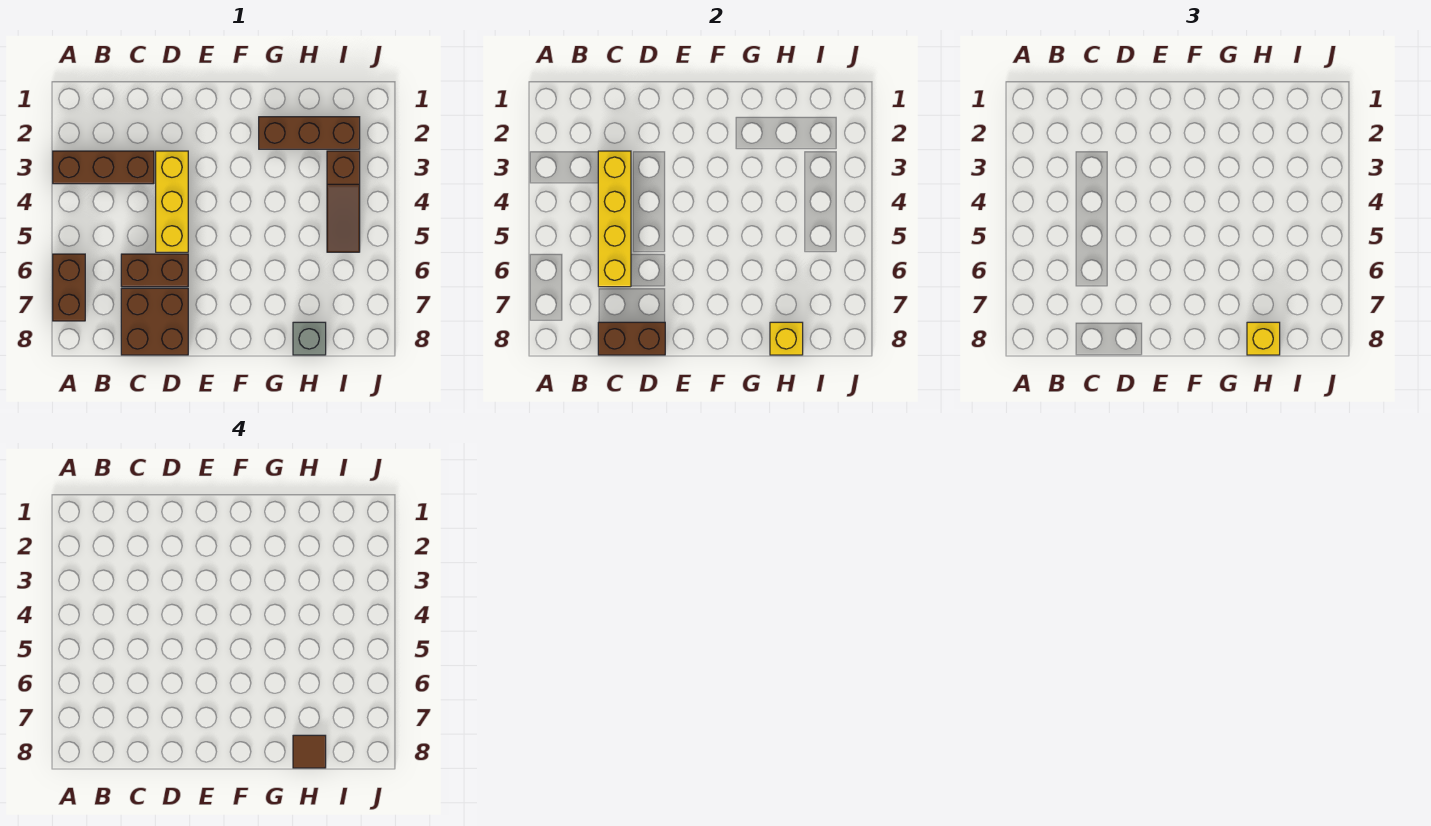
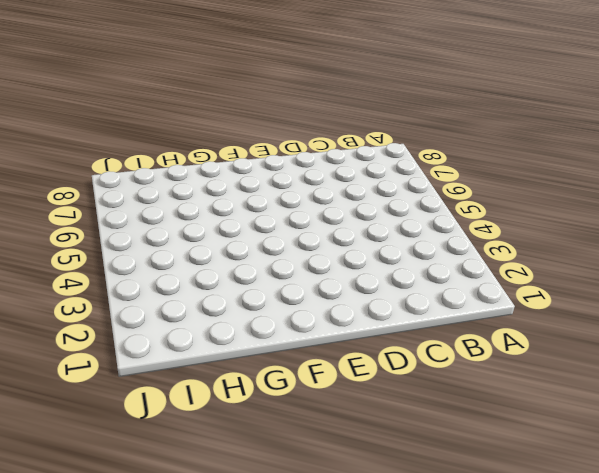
none -> brown brick A3:C3 level 1
none -> brown brick A6:A7 level 1
none -> brown brick C6:D6 level 1

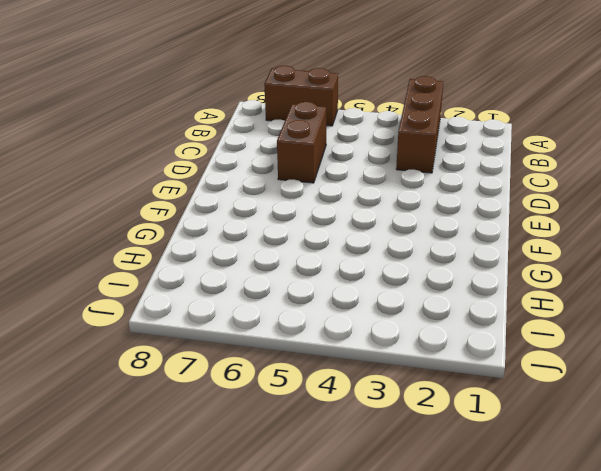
none -> brown brick C7:D8 level 1
none -> yellow brick D3:D5 level 1
none -> brown brick G2:I2 level 1

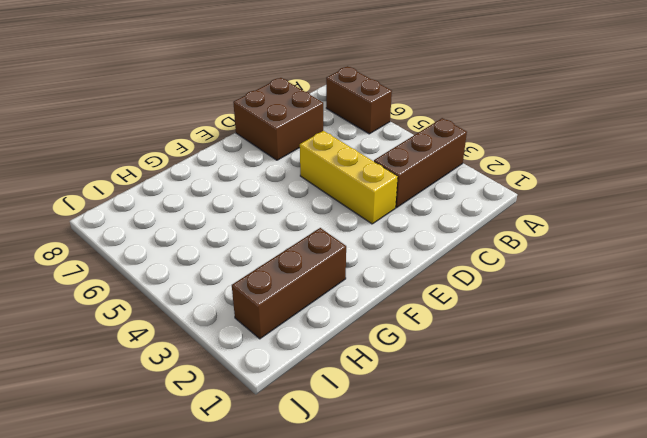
none -> brown brick C6:D6 level 1
none -> grey brick H8 level 1
none -> brown slope I3:I5 level 1 top 3

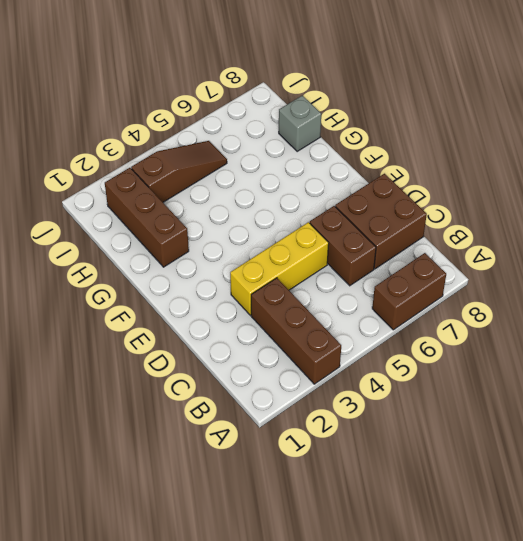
none -> yellow brick C3:C6 level 2
none -> brown brick C8:D8 level 2
none -> yellow brick H8 level 2

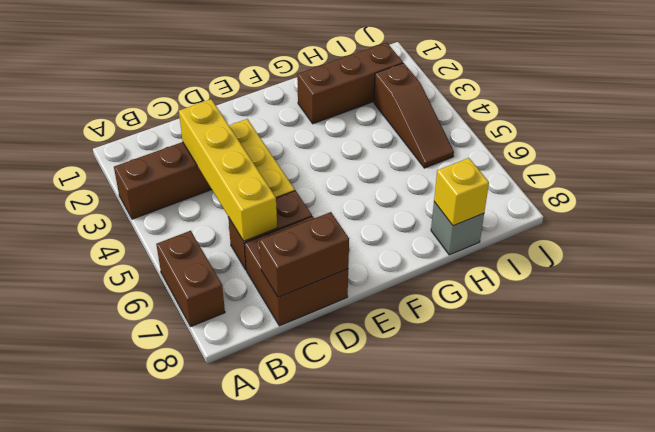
none -> yellow brick H8 level 3
none -> brown tile H8 level 4

